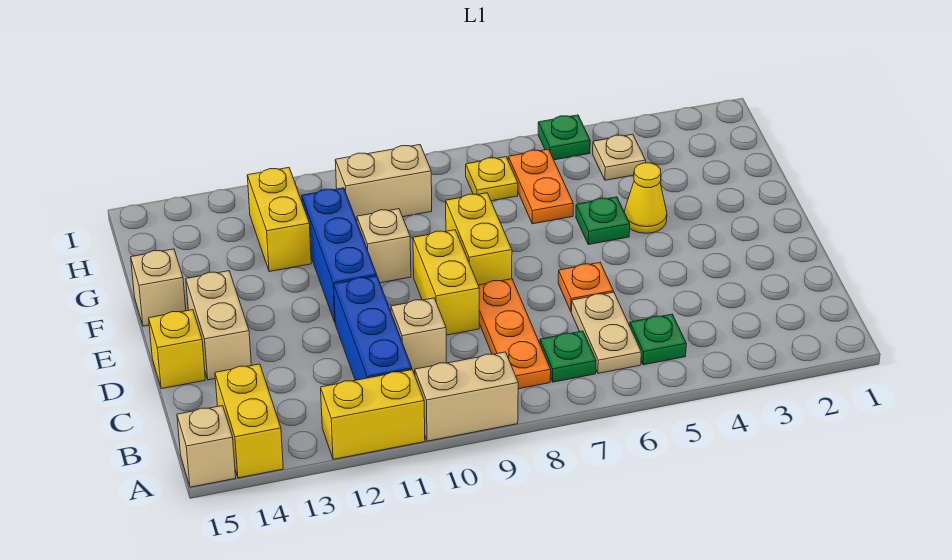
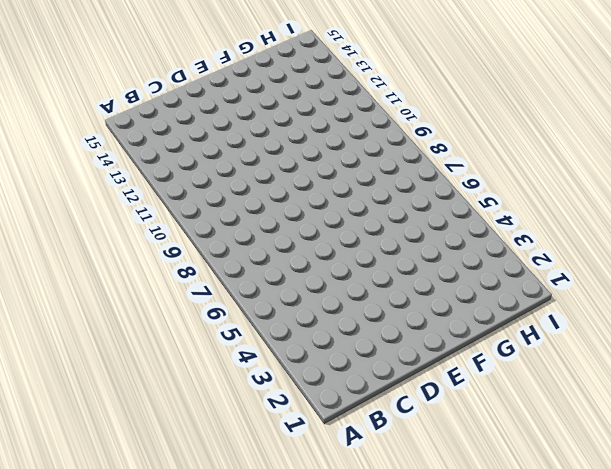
none -> tan brick A9:A10 level 1
none -> yellow brick A11:A12 level 1
none -> yellow brick A14:B14 level 1

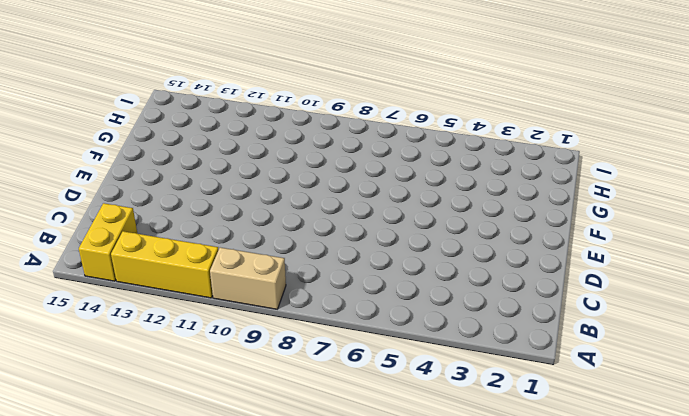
yellow brick A11:A13 level 1 -> yellow brick A11:A12 level 1
none -> tan brick A15 level 1
none -> green plate B5 level 1
none -> tan plate B6:C6 level 1

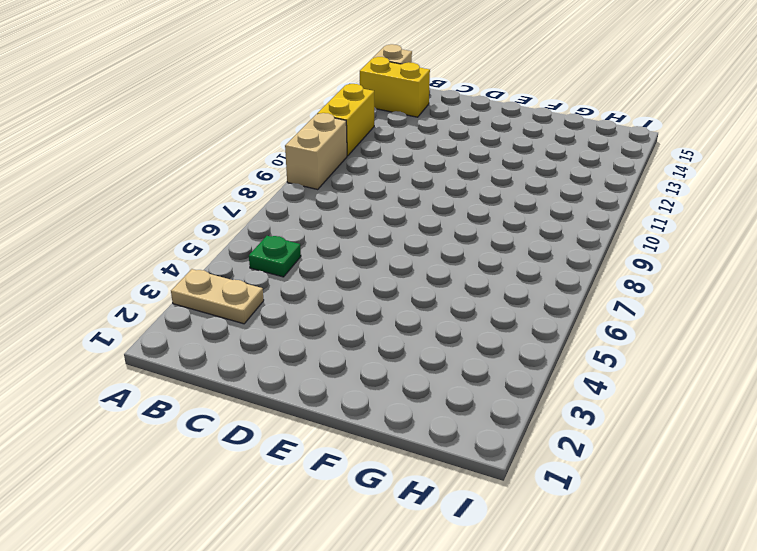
tan plate A3:B3 level 1 -> tan plate B6:C6 level 1
none -> green plate B7 level 1
none -> orange plate B8:D8 level 1
none -> blue brick B11:D11 level 1

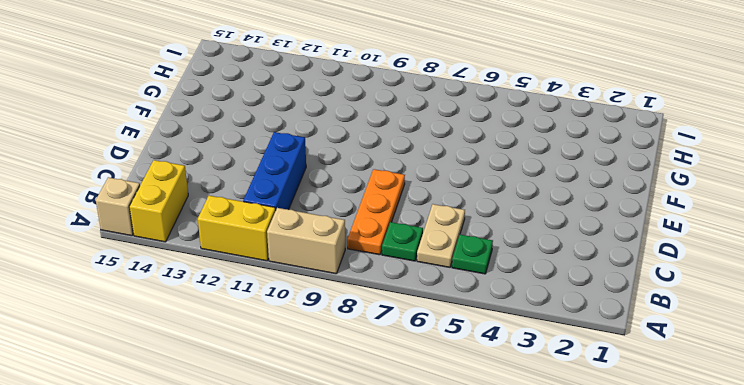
none -> tan brick C10 level 1
none -> orange plate D6 level 1
none -> yellow brick D9:E9 level 1

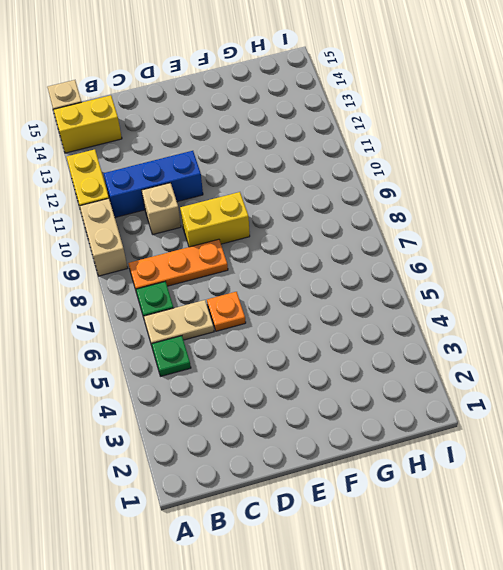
none -> tan brick D14:E14 level 1
none -> yellow brick D15 level 1
none -> yellow brick E8:F8 level 1

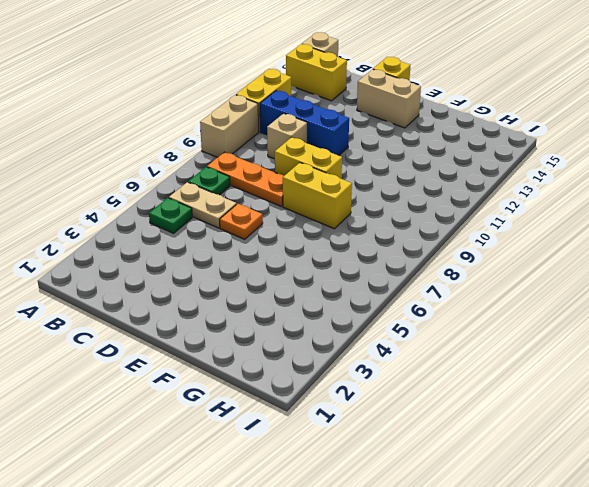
none -> blue brick E11:G11 level 1
none -> yellow cone F4 level 1
none -> green plate F5 level 1

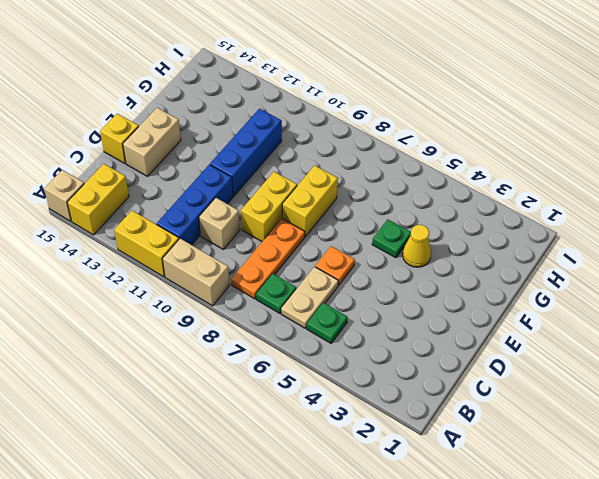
none -> tan brick F10 level 1
none -> tan brick F15 level 1
none -> orange plate G6:H6 level 1

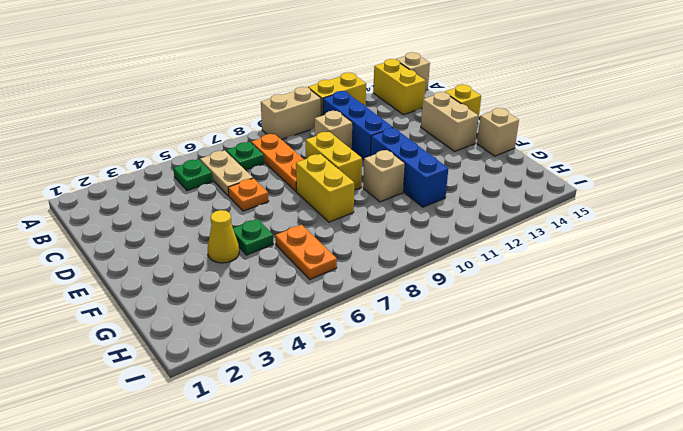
none -> yellow brick G12:H12 level 1
none -> tan plate H4 level 1
none -> yellow plate H7 level 1

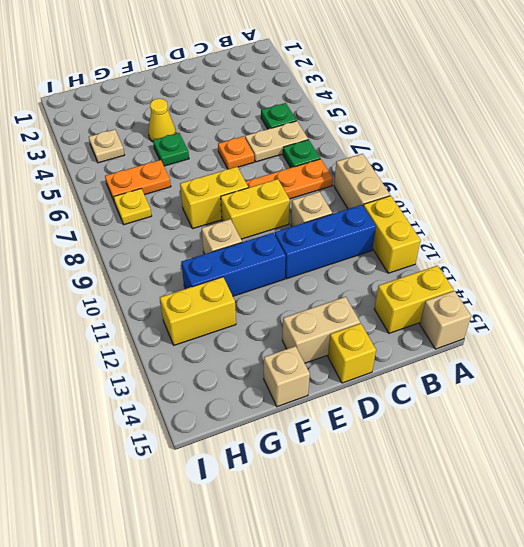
none -> tan brick H9:H10 level 1
none -> green plate I5 level 1

